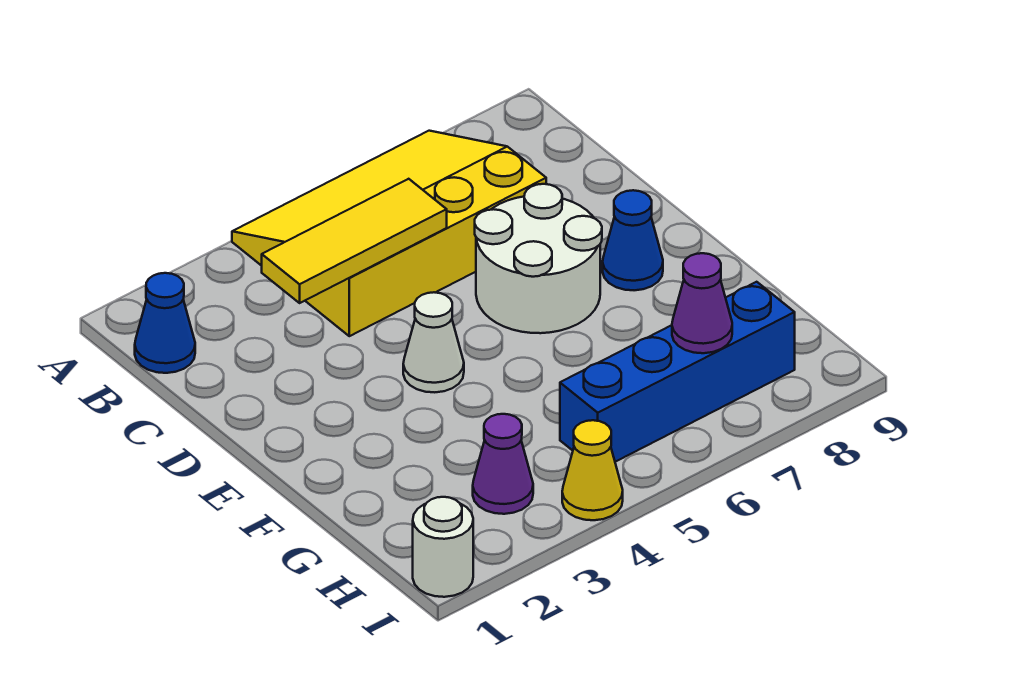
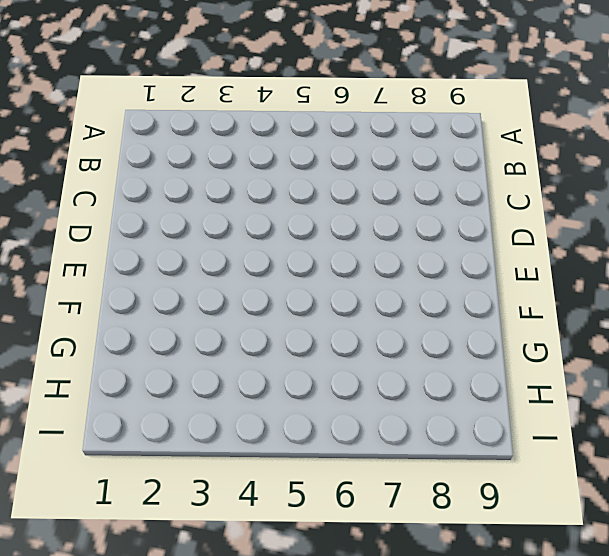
none -> yellow slope A4:C7 level 1 top C
none -> blue cone B1 level 1

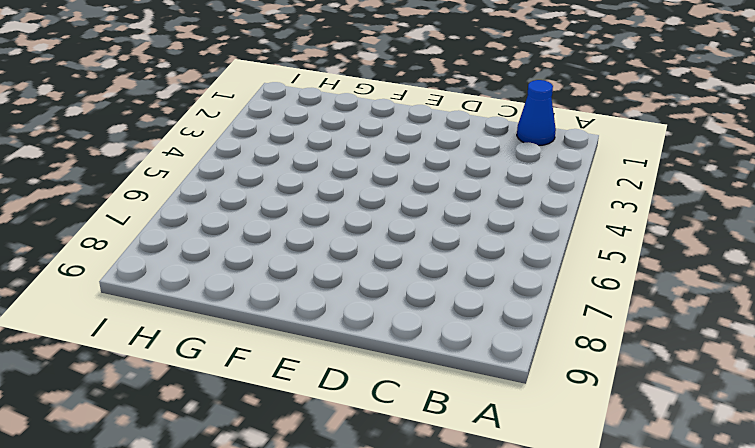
none -> yellow slope A4:C7 level 1 top C
none -> white round brick D6:E7 level 1

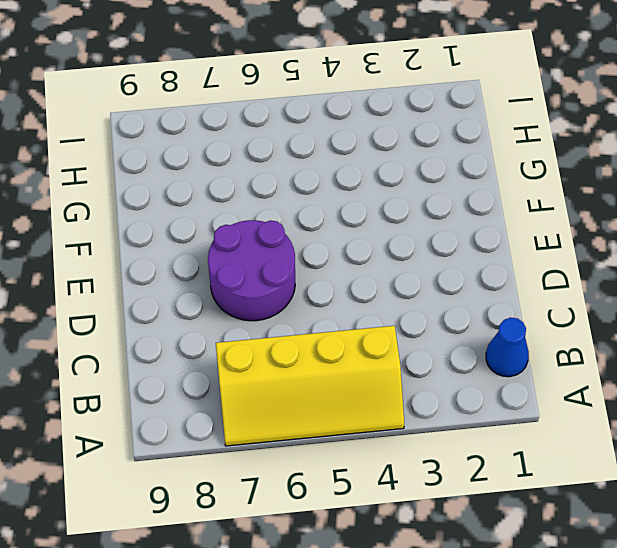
yellow slope A4:B7 level 1 top B -> yellow slope A4:C7 level 1 top C
purple round brick D6:E7 level 1 -> white round brick D6:E7 level 1
none -> white cone E4 level 1
none -> blue cone E8 level 1

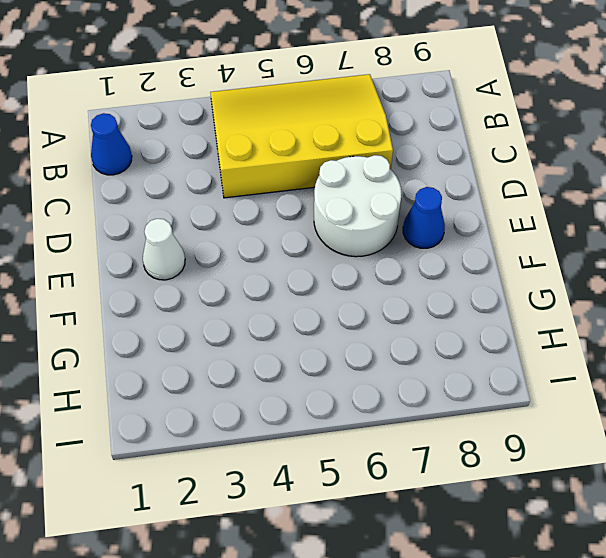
white cone E2 level 1 -> white cone E4 level 1
none -> purple cone H3 level 1
none -> blue brick H5:H8 level 1

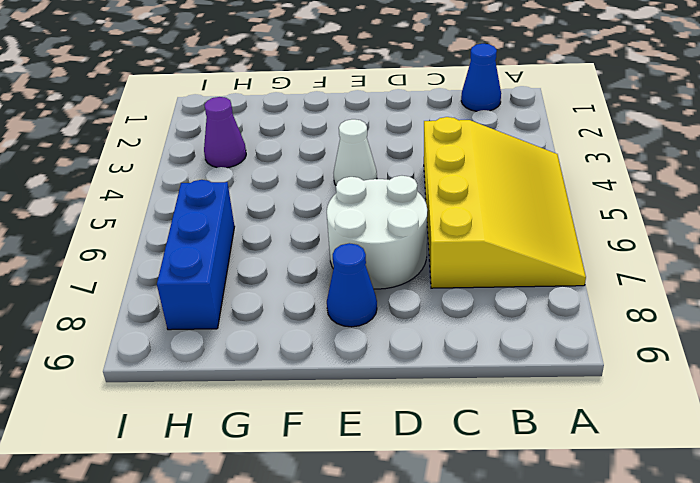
blue brick H6:H8 level 1 -> blue brick H5:H8 level 1
none -> white round brick I1 level 1
none -> yellow cone I4 level 1

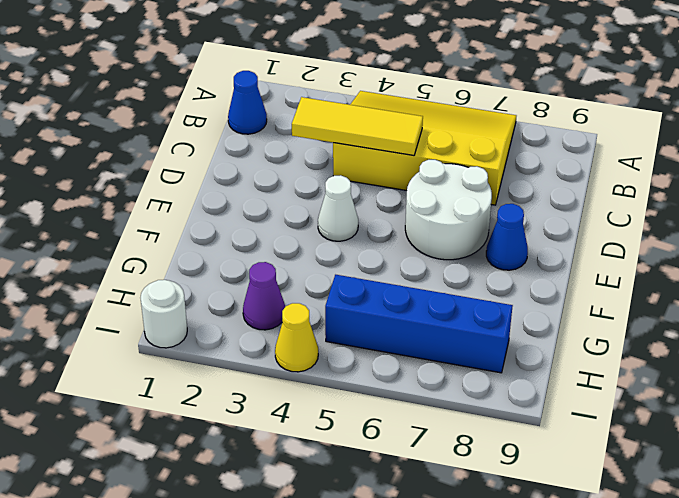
none -> purple cone H7 level 2

